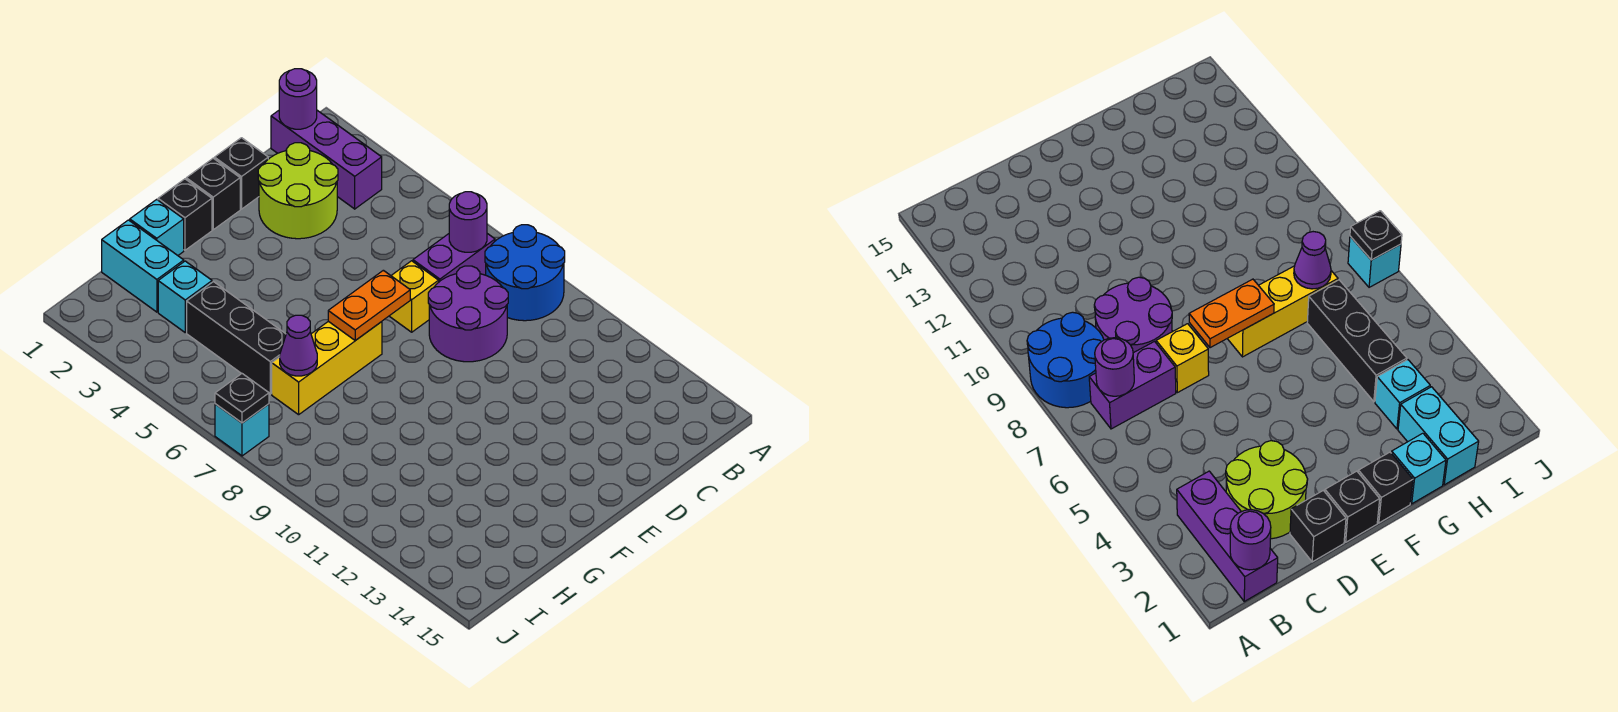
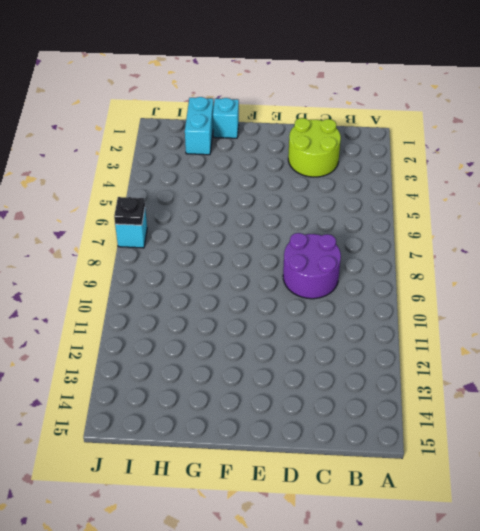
none -> blue round brick A8:B9 level 1
none -> purple brick B1:B3 level 1
none -> purple brick B7:C7 level 1

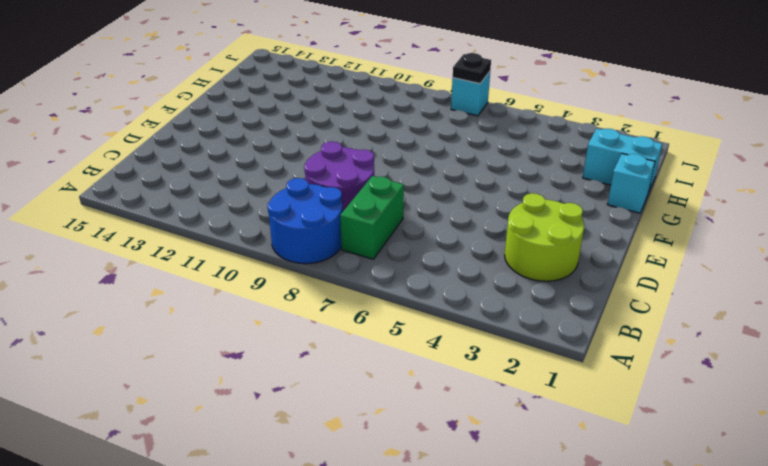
green brick B7:C7 level 1 -> purple brick B7:C7 level 1
none -> purple brick B1:B3 level 1
none -> black brick D1 level 1
none -> yellow brick D7 level 1

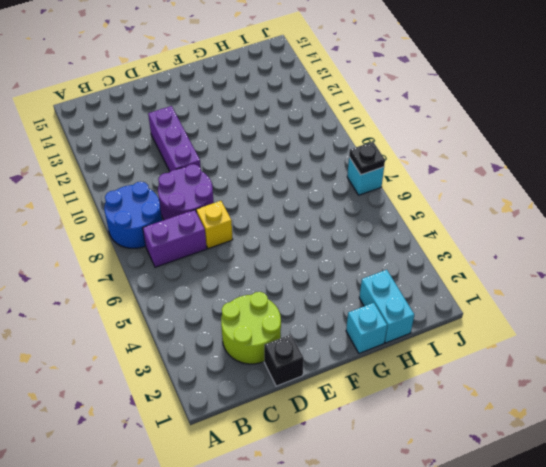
purple brick D10:D12 level 1 -> purple brick B1:B3 level 1
none -> black brick E1 level 1
none -> black brick F1 level 1
none -> yellow brick F7:H7 level 1

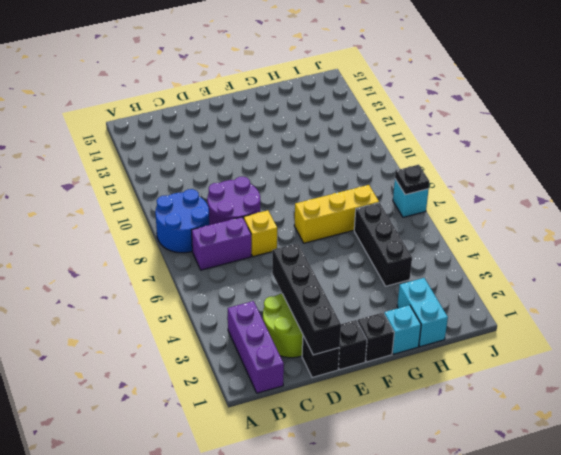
black brick D1:D4 level 2 -> none
none -> cyan brick H3 level 1
none -> purple round brick B1 level 2
none -> purple round brick B7 level 2

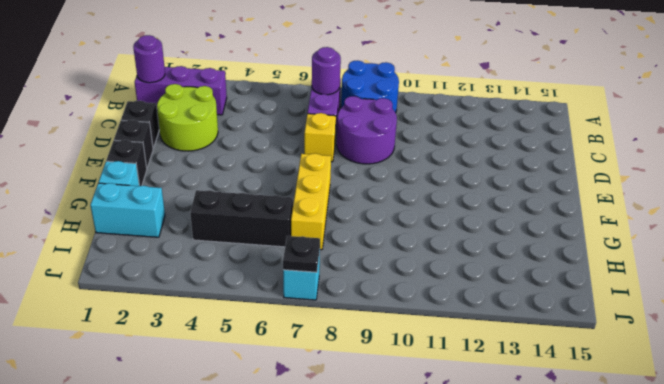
none -> cyan brick H3 level 1
none -> orange plate E7:F7 level 2
none -> purple cone H7 level 2

